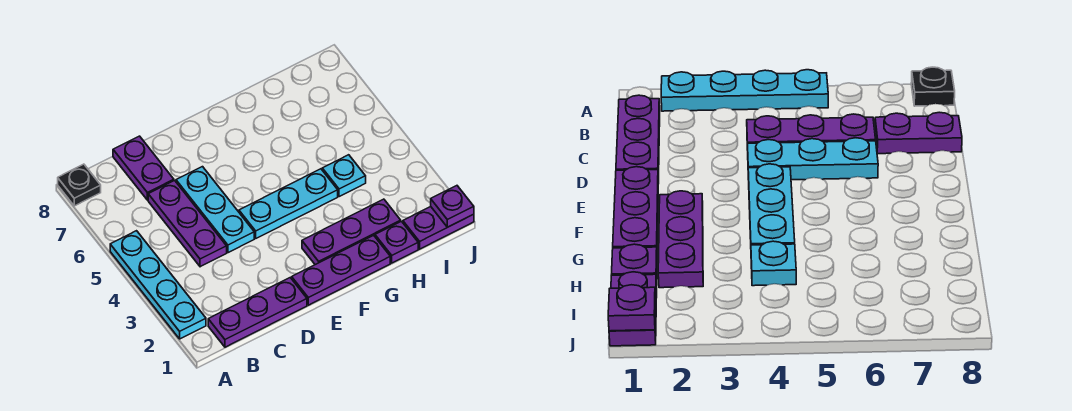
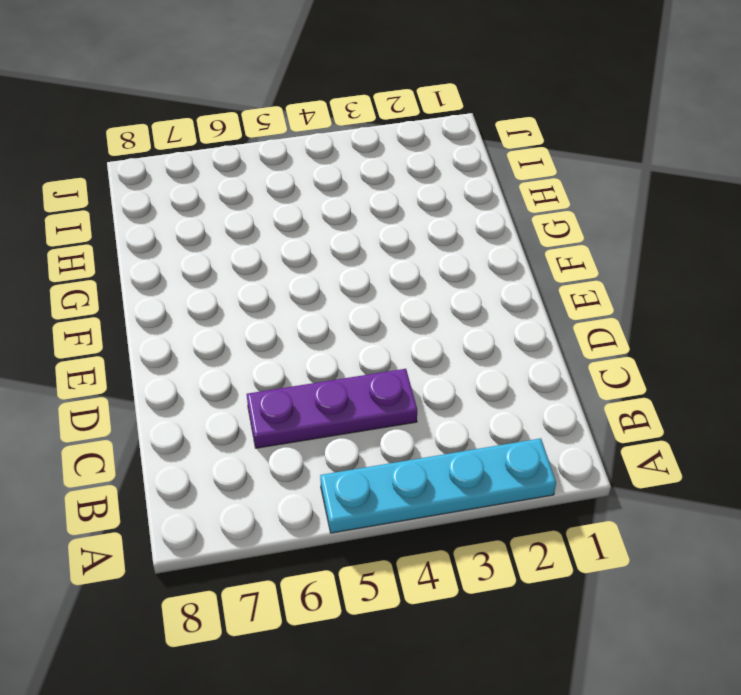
none -> black plate A8 level 1
none -> purple plate B1:D1 level 1
none -> purple plate C7:C8 level 1

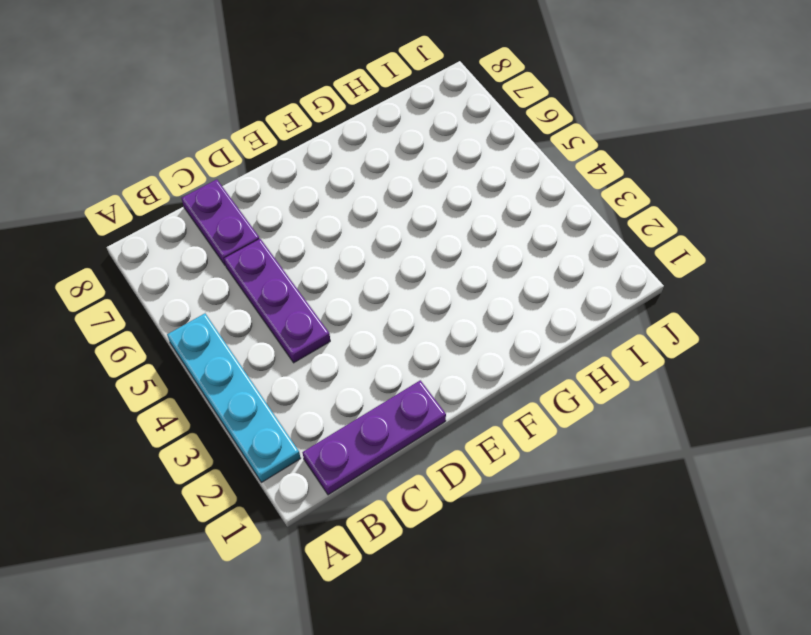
none -> black plate A8 level 1
none -> cyan plate D4:D6 level 1
none -> purple plate E1:G1 level 1

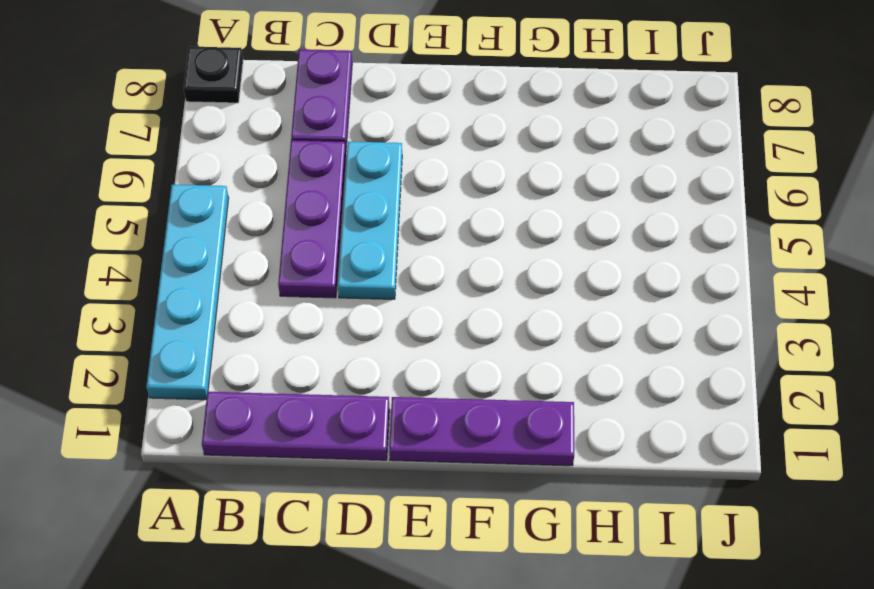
none -> cyan plate E4:G4 level 1
none -> purple plate F2:H2 level 1
none -> purple plate H1 level 1

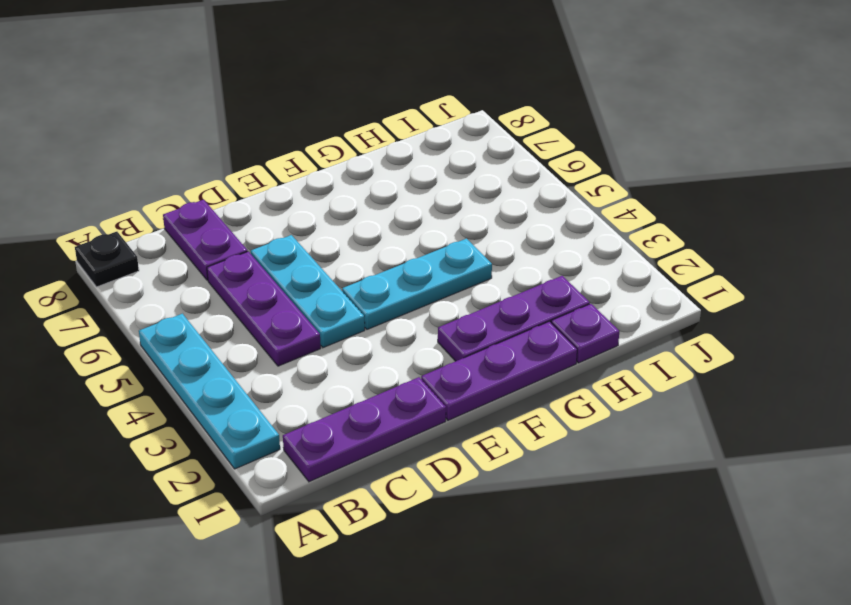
none -> cyan plate H4 level 1
none -> purple plate I1:J1 level 1
none -> purple plate J1 level 2

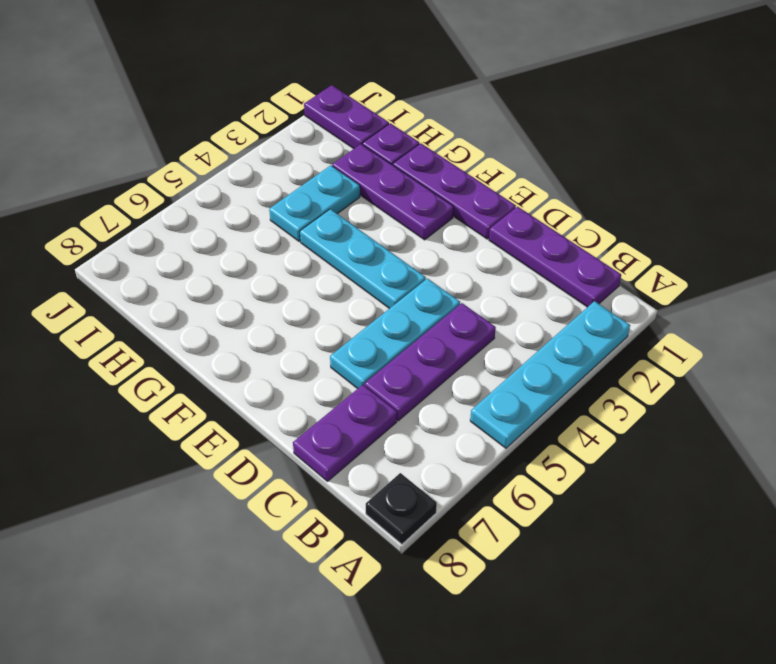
cyan plate H3:H4 level 1 -> cyan plate H4 level 1
none -> purple plate J1 level 2

